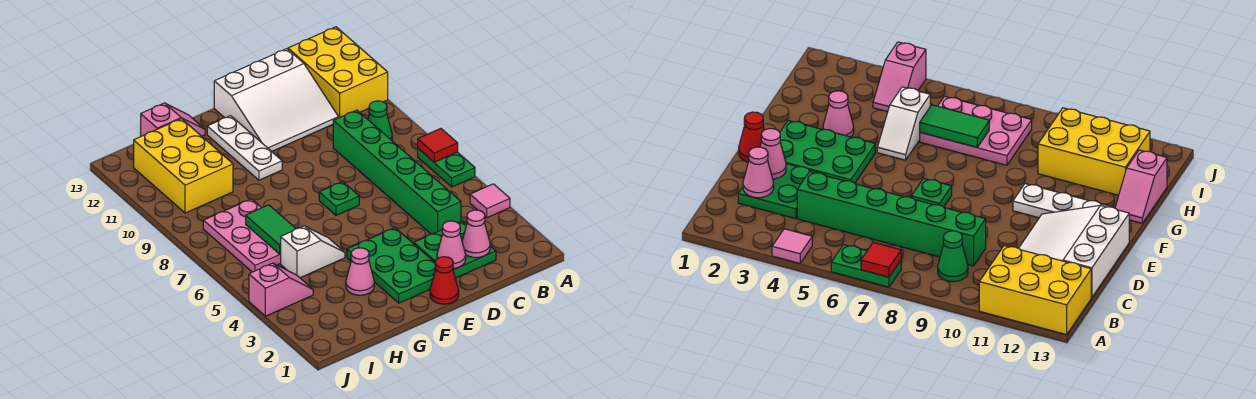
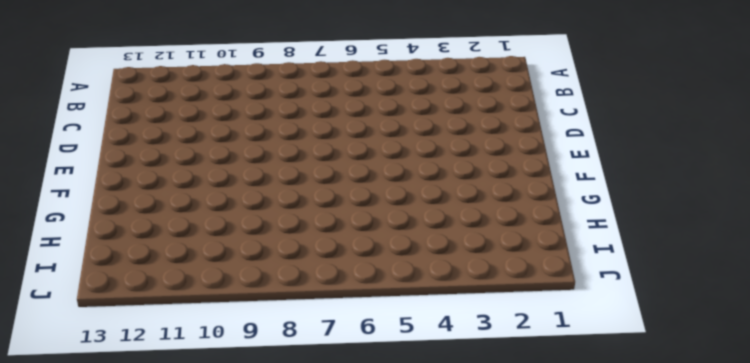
none -> pink tile A4 level 1
none -> green plate A6:A7 level 1
none -> yellow brick A11:B13 level 1

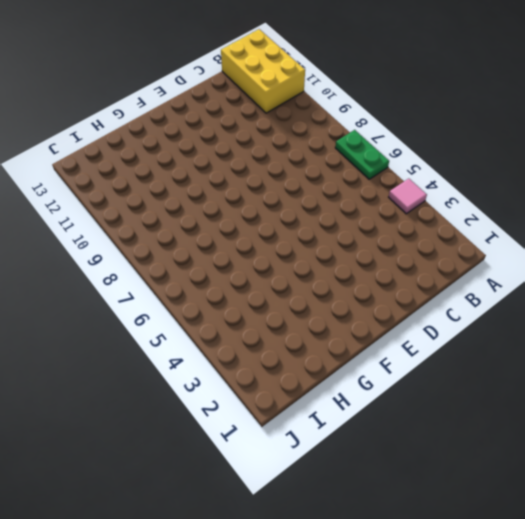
none -> green cone B9 level 1
none -> green plate C2:D3 level 1
none -> green brick C4:C9 level 1

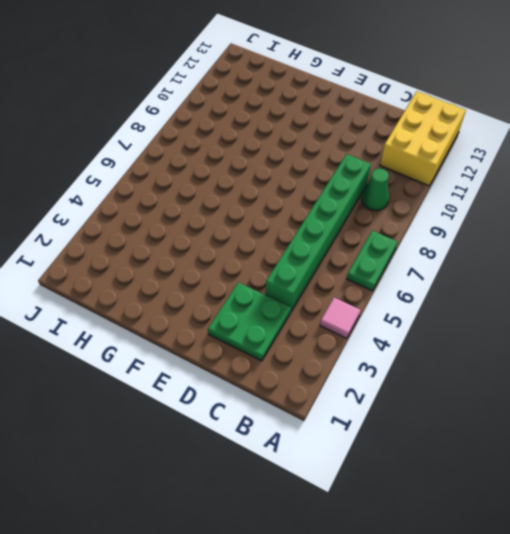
none -> white slope C11:E13 level 1 top 13
none -> red cone E1 level 1
none -> green plate E2:F4 level 1

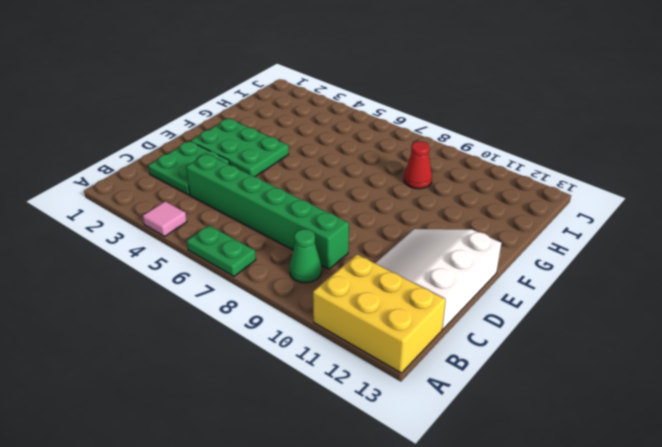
red cone H9 level 1 -> red cone E1 level 1
none -> green plate E7 level 1
none -> white plate F10:F12 level 1
none -> pink cone G3 level 1

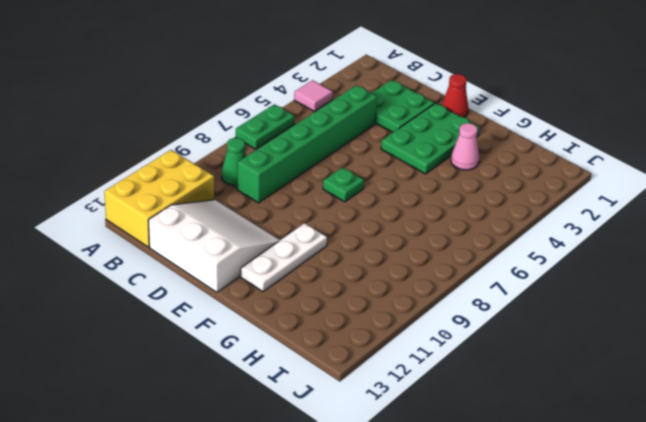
none -> white slope G5:H5 level 1 top H
none -> pink slope G13:H13 level 1 top H
none -> pink plate H6:I8 level 1

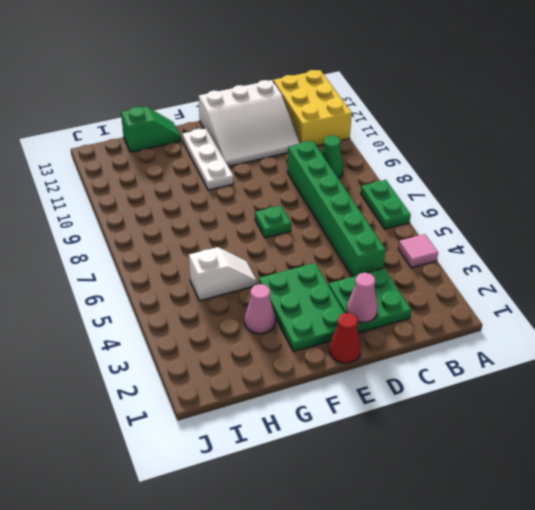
green slope G13:H13 level 1 top H -> pink slope G13:H13 level 1 top H
none -> pink plate H6:I8 level 1
none -> yellow brick H10:I12 level 1
none -> pink slope I4:J4 level 1 top J

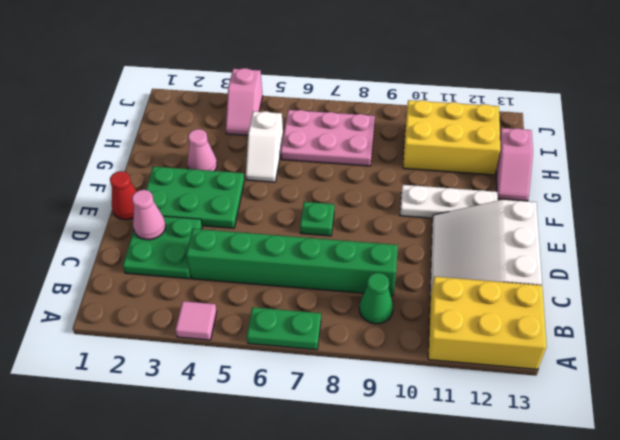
none -> red tile A7 level 2
none -> pink cone C2 level 2
none -> green tile H6:H7 level 2

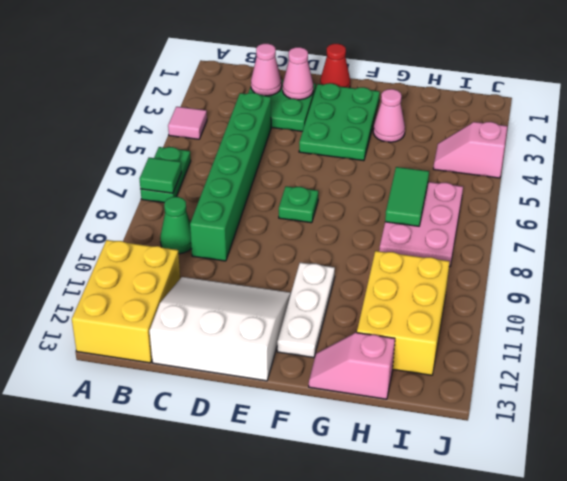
green tile A7 level 2 -> red tile A7 level 2
none -> white slope G5:H5 level 1 top H

